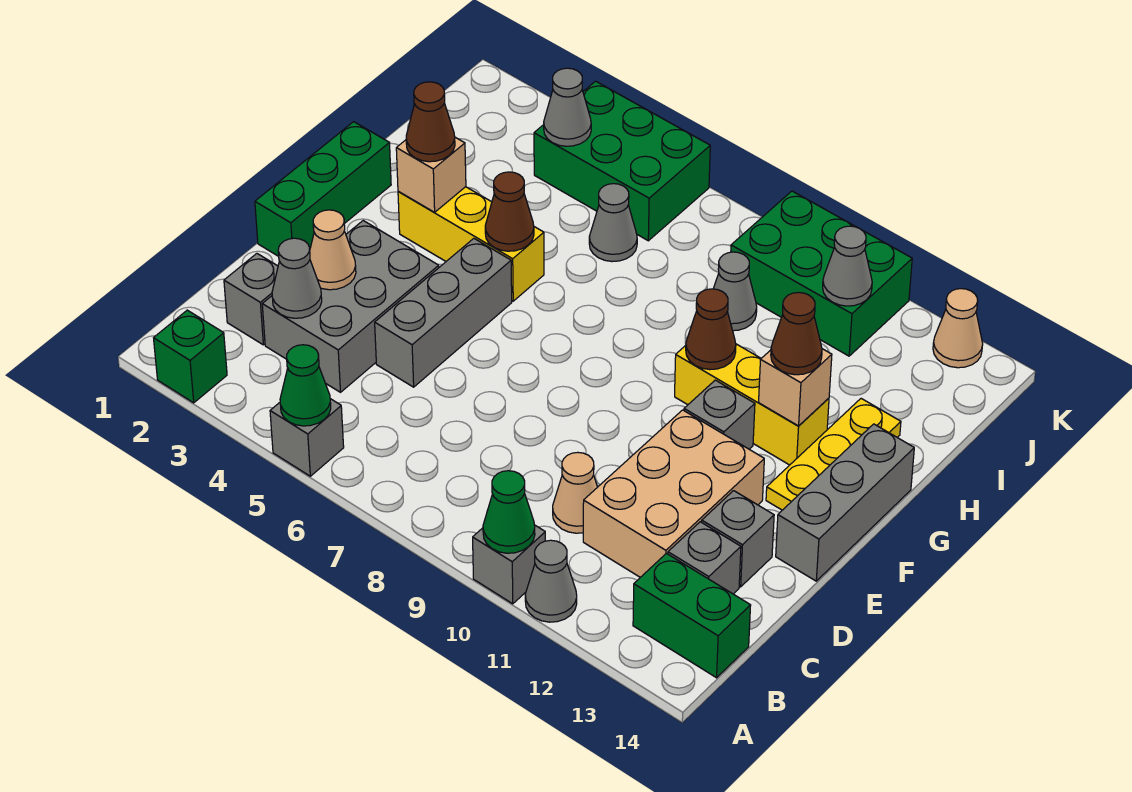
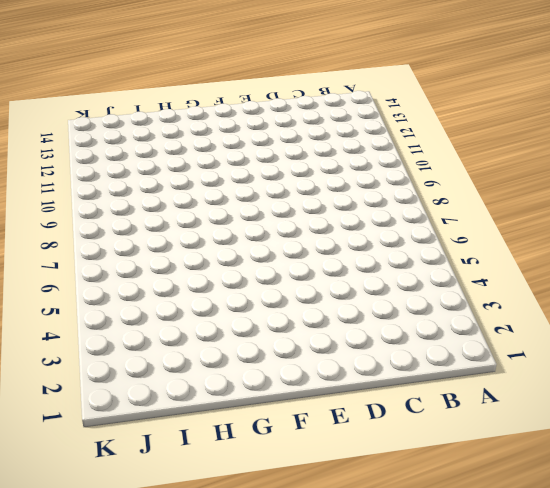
none -> green brick A2 level 1
none -> grey brick A5 level 1
none -> grey brick A10 level 1
none -> grey cone A11 level 1

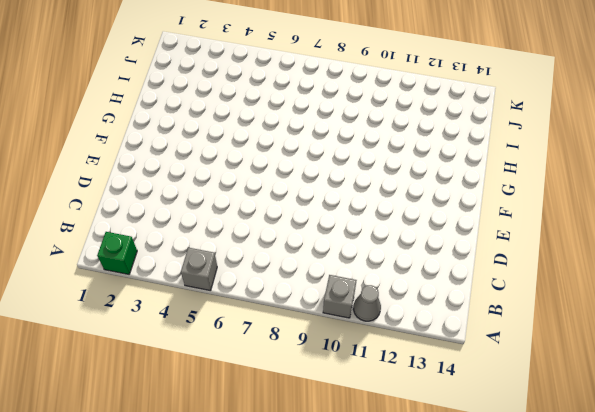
none -> green brick B13:B14 level 1
none -> grey brick C2 level 1
none -> grey brick C3:E4 level 1
none -> tan cone C10 level 1

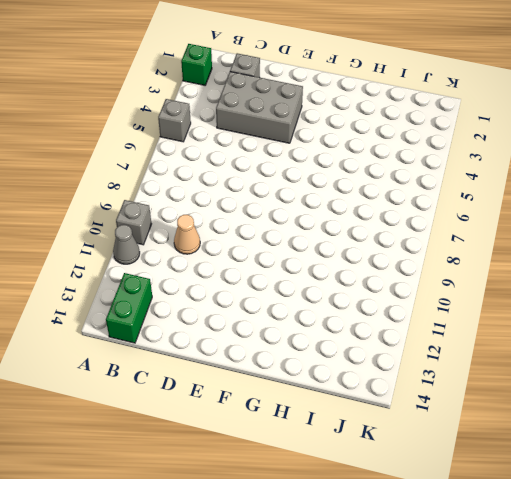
none -> tan brick C11:E12 level 1
none -> grey brick C13 level 1
none -> grey brick D5:F5 level 1
none -> grey brick D13 level 1

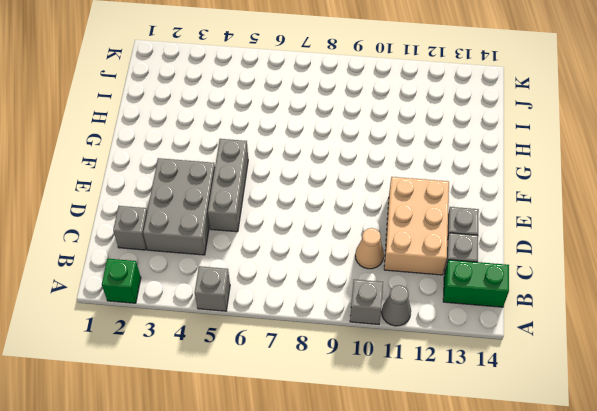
none -> green brick E1:G1 level 1
none -> grey brick E14:G14 level 1
none -> grey brick F11 level 1
none -> yellow plate F13:H13 level 1

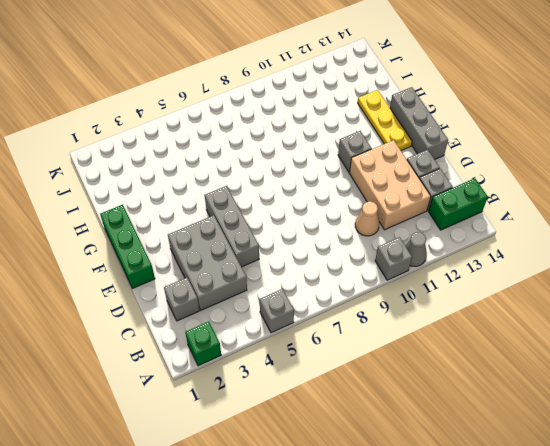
none -> yellow brick G3:G5 level 1
none -> yellow brick G10:G12 level 1
none -> grey cone I6 level 1
none -> grey cone I9 level 1

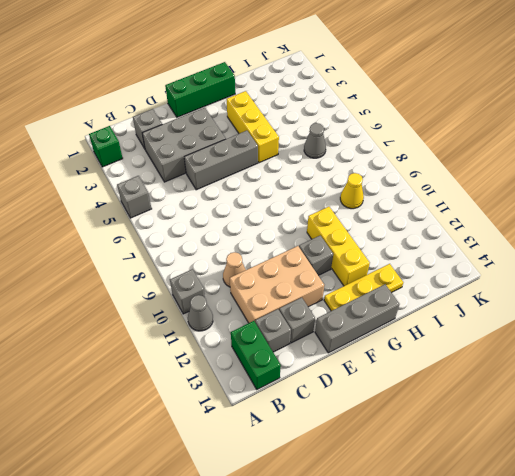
yellow cone I9 level 1 -> grey cone I9 level 1
none -> green brick J4:K6 level 1
none -> green brick J9:K11 level 1
none -> tan cone K13 level 1
none -> green cone A5 level 2

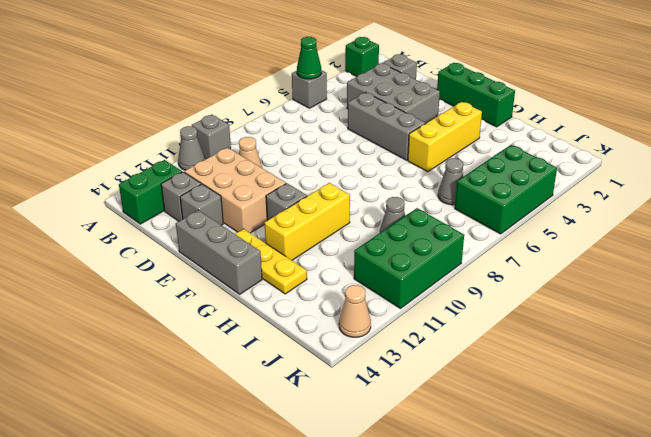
none -> green cone A10 level 2
none -> grey cone C3 level 2
none -> tan cone D3 level 2
none -> tan brick G3 level 2

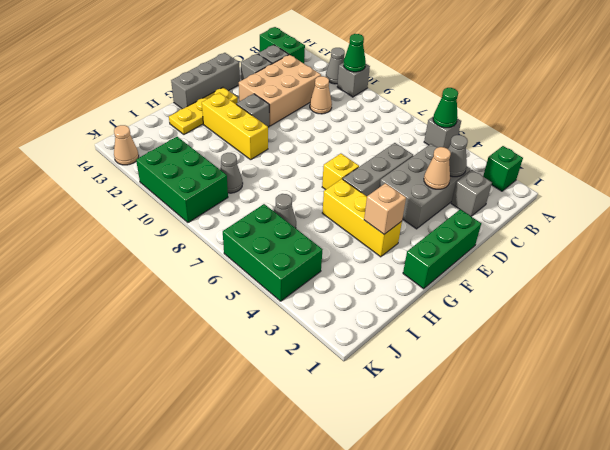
yellow brick F6 level 1 -> none
none -> brown cone G5 level 2
none -> brown cone G10 level 2
none -> tan brick G12 level 2
none -> grey cone J4 level 2

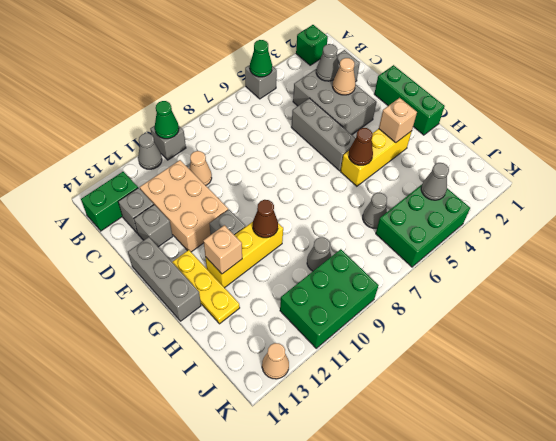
none -> grey cone J11 level 2
none -> brown cone G3 level 3
none -> brown cone G12 level 3

